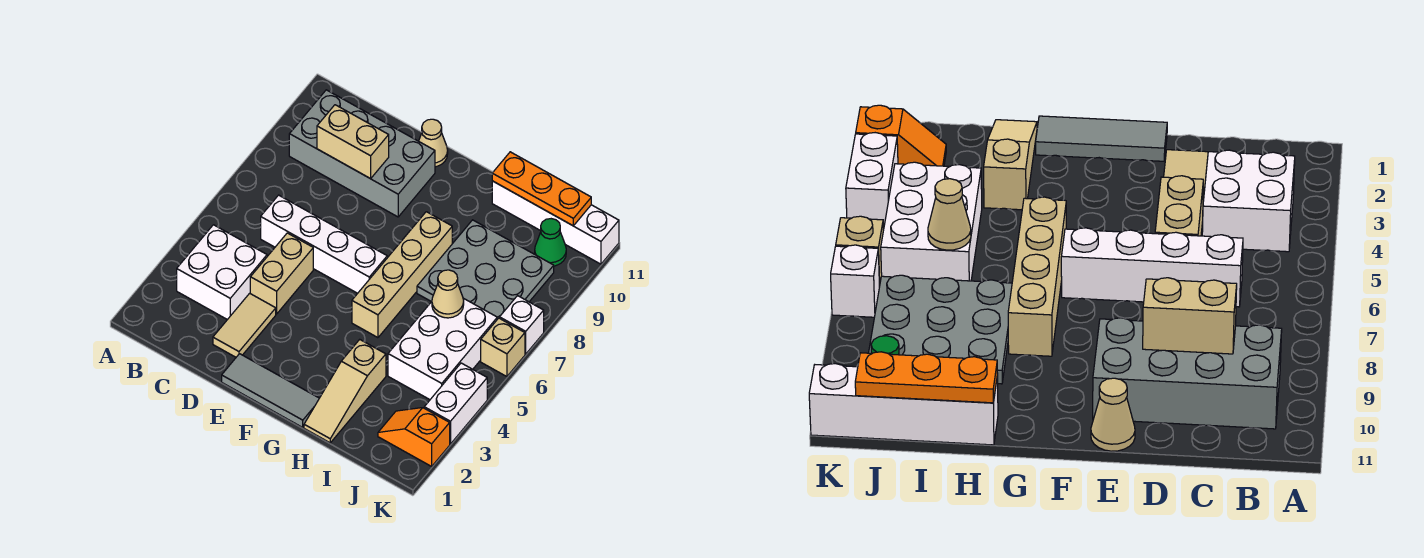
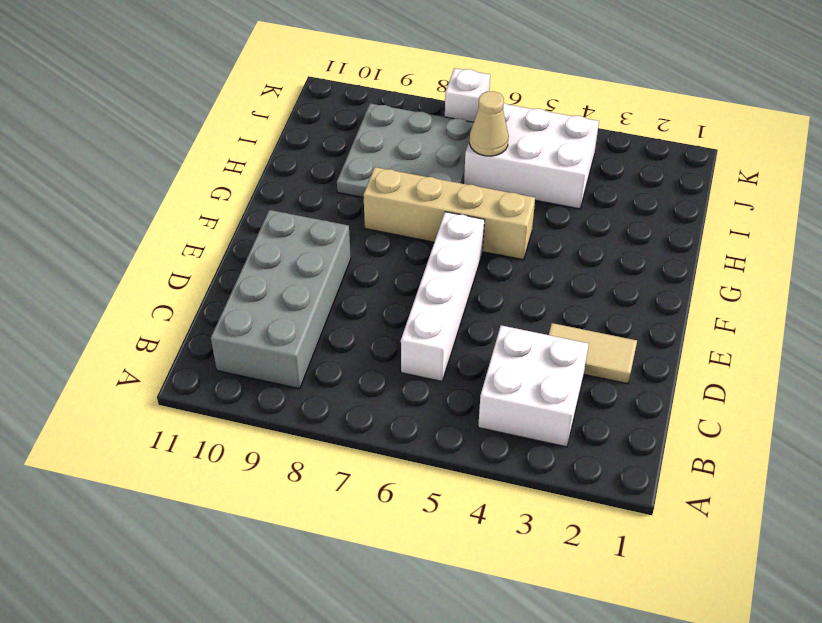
none -> tan brick D4:D5 level 1
none -> grey tile E1:G1 level 1
none -> tan cone E11 level 1

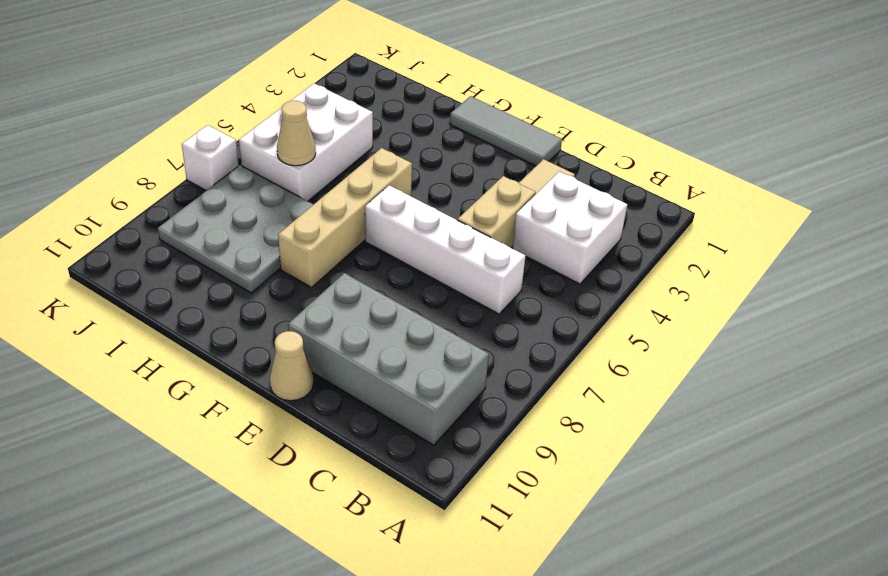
none -> tan slope H1:H3 level 1 top 3
none -> white brick H11:K11 level 1
none -> orange slope J2:K2 level 1 top K

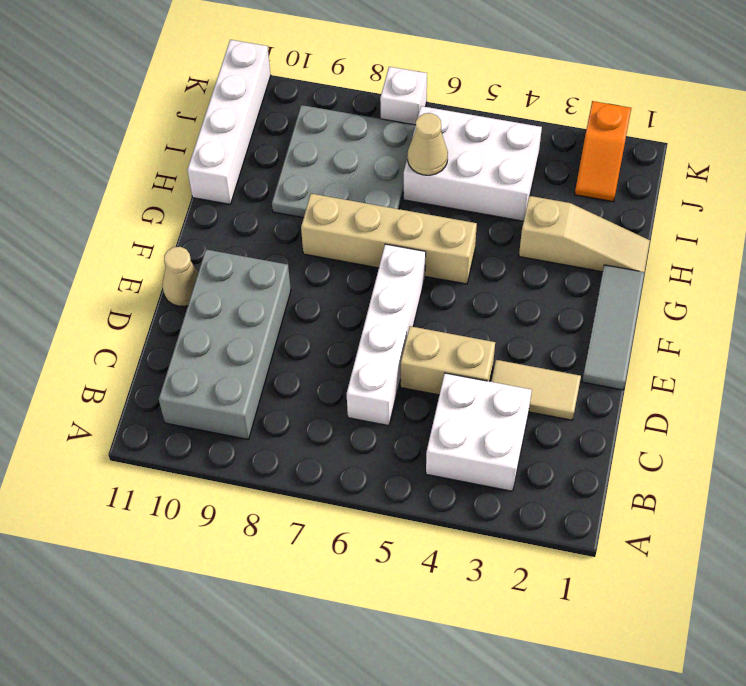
none -> green cone J10 level 1
none -> white brick K3:K4 level 1
none -> tan brick K6 level 1

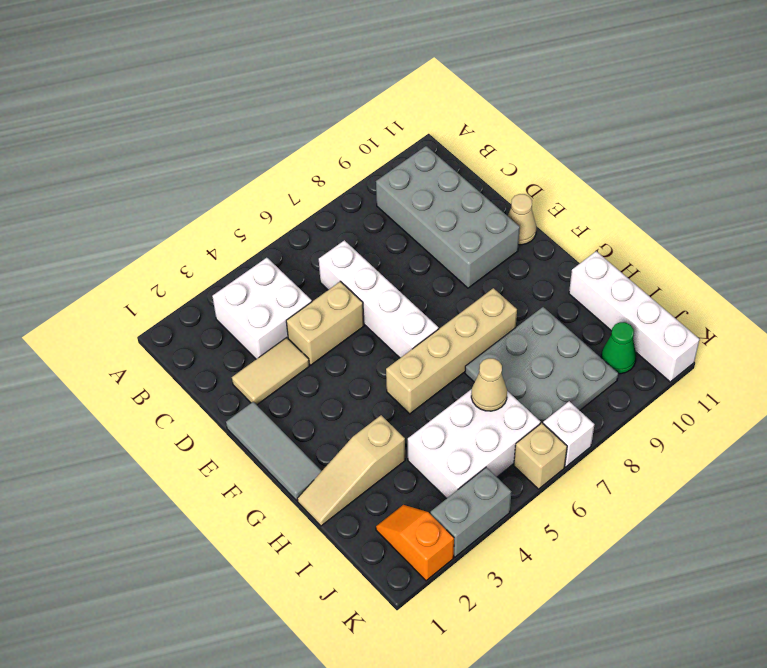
grey brick K3:K4 level 1 -> white brick K3:K4 level 1
none -> tan brick C9:D9 level 2
none -> orange plate H11:J11 level 2

